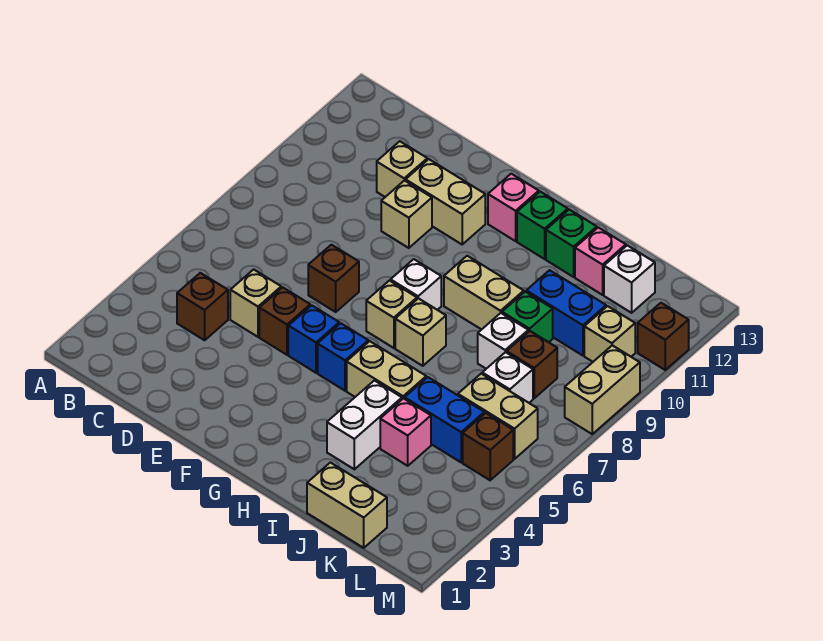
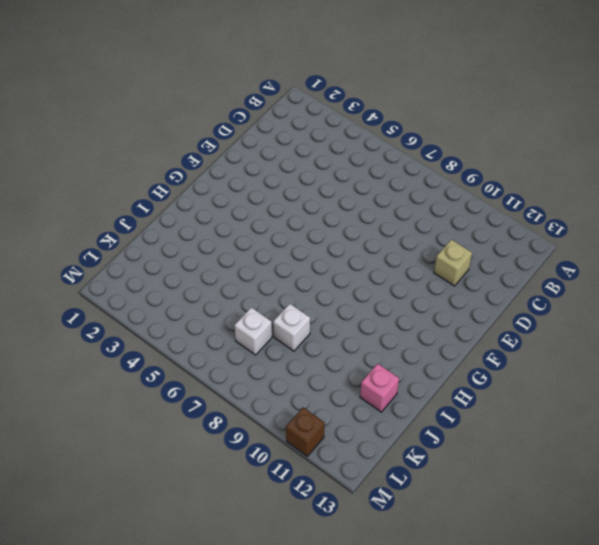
none -> brown brick C4 level 1
none -> tan brick D5 level 1
none -> brown brick E5 level 1
none -> brown brick E7 level 1

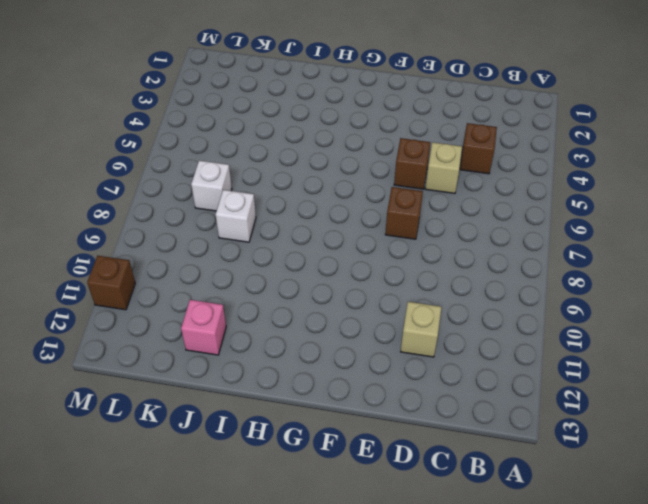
none -> tan brick E10 level 1
none -> tan brick E11:F11 level 1
none -> blue brick F5 level 1
none -> blue brick G5 level 1

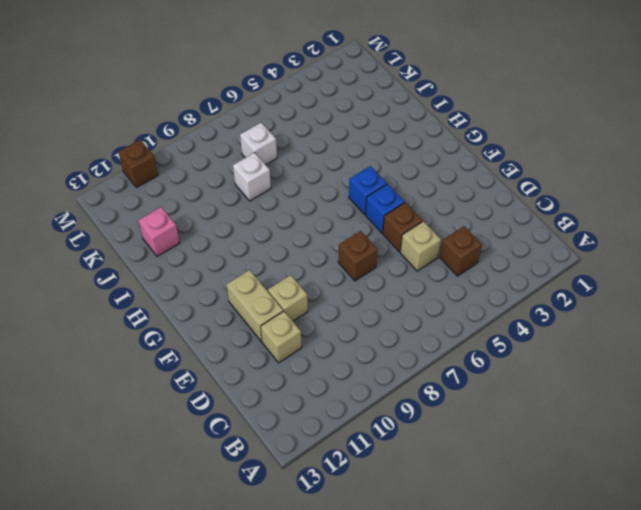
none -> tan brick G7 level 1
none -> white brick G8 level 1
none -> pink brick G12 level 1
none -> tan brick H5:I5 level 1

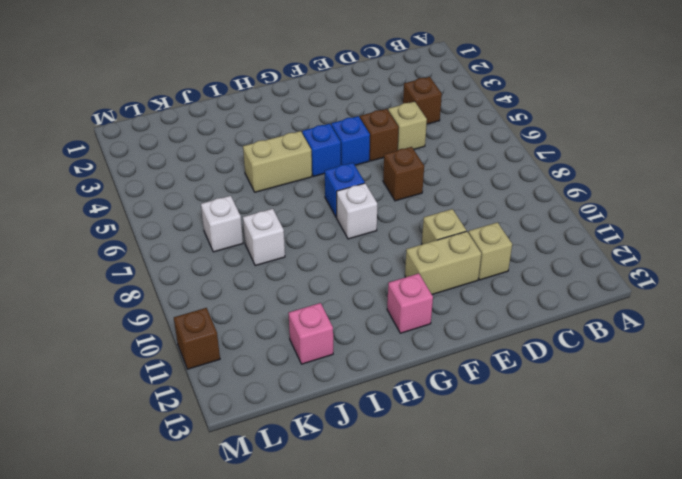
blue brick G7 level 1 -> tan brick G7 level 1
none -> tan brick H7 level 1
none -> tan brick H9:I9 level 1
none -> green brick H12 level 1
none -> white brick I3:I4 level 1

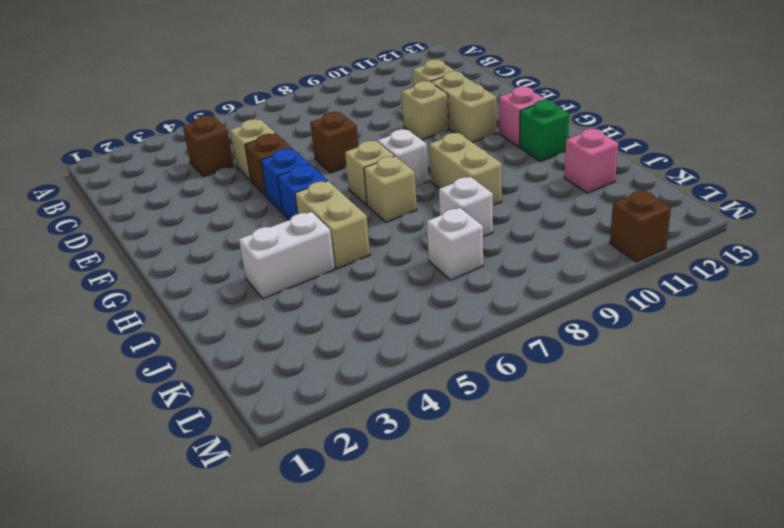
none -> green brick I12 level 1
none -> tan brick J1:K1 level 1
none -> pink brick J4 level 1
none -> blue brick J5:K5 level 1

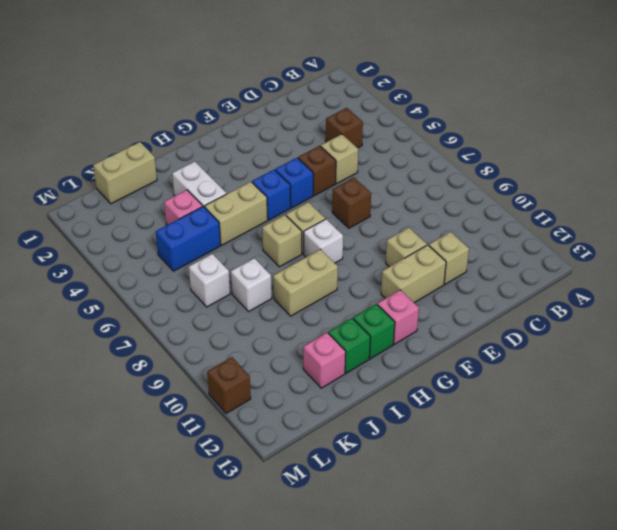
none -> green brick J9 level 1
none -> blue brick J10:K10 level 1
none -> tan brick K6:L6 level 1
none -> brown brick K8 level 1

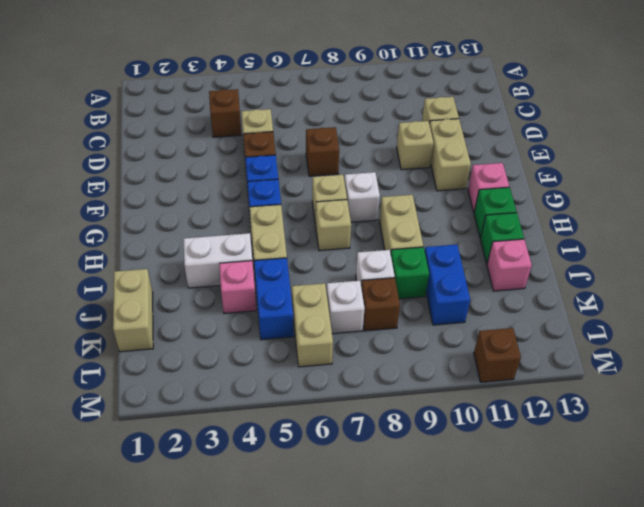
none -> white brick K12 level 1
none -> brown brick L5 level 1
none -> tan brick L10 level 1
none -> tan brick M8:M9 level 1

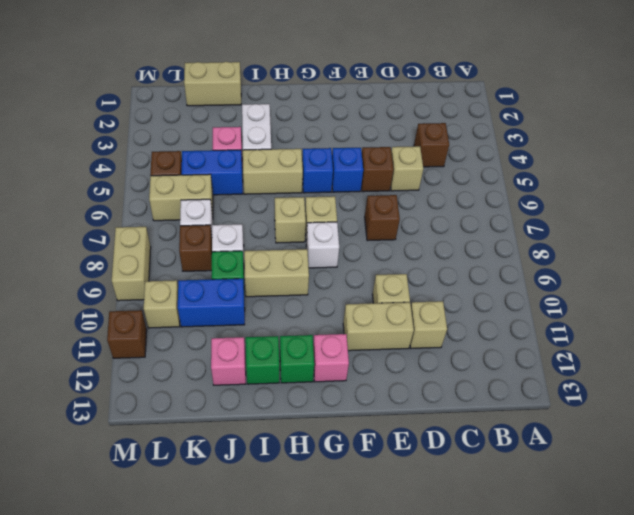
none -> white brick K12 level 1

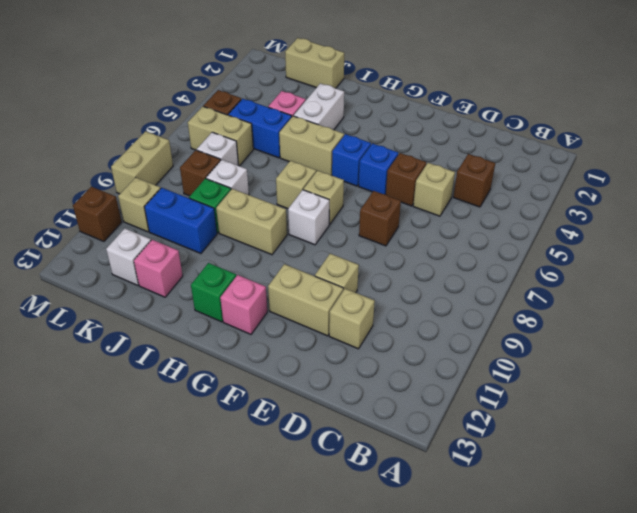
none -> green brick I12 level 1

